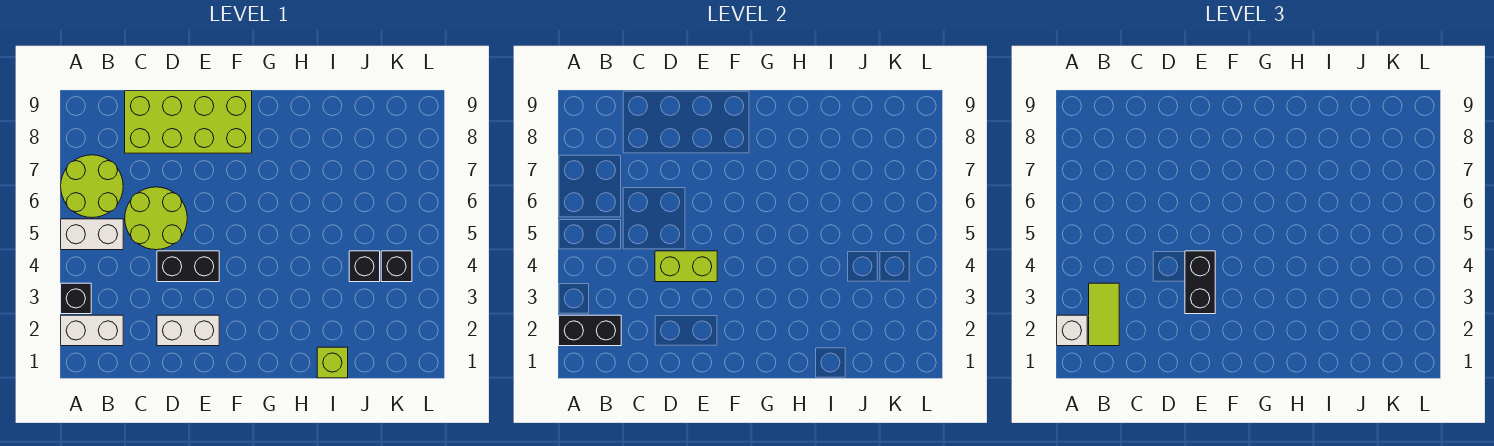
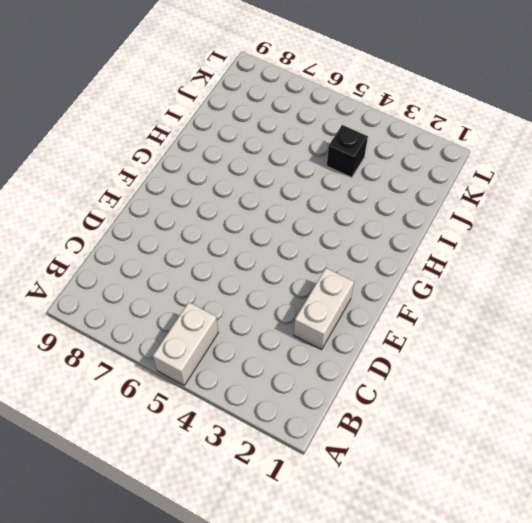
none -> white brick A2:B2 level 1
none -> black brick A3 level 1
none -> lime round brick A6:B7 level 1

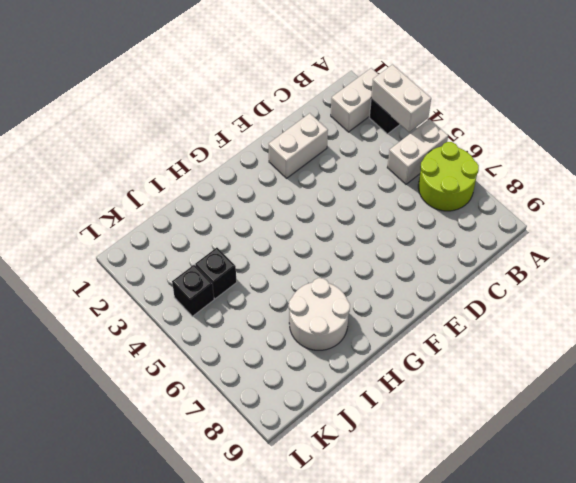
white brick A3:A4 level 2 -> none
white round brick H7:I8 level 1 -> none
none -> lime round brick C5:D6 level 1
none -> lime brick C8:F9 level 1
none -> black brick D4:E4 level 1

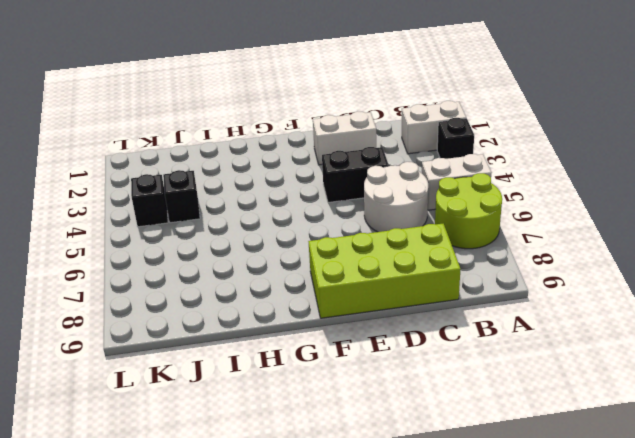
white round brick C5:D6 level 1 -> lime round brick C5:D6 level 1
none -> lime brick I1 level 1
none -> black brick A2:B2 level 2
none -> lime brick D4:E4 level 2

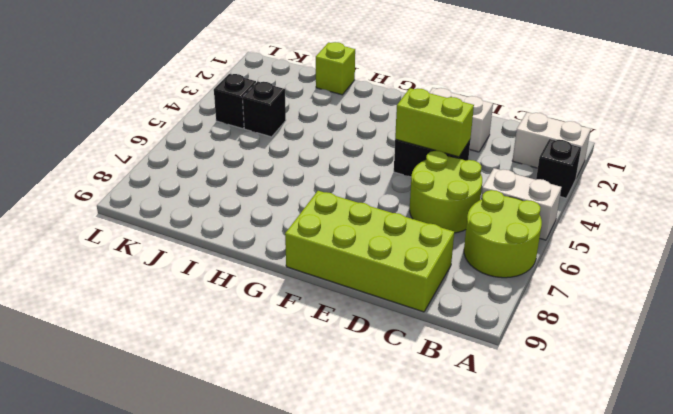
none -> black brick A2:B2 level 2
none -> white brick A2 level 3
none -> lime tile B2:B3 level 3

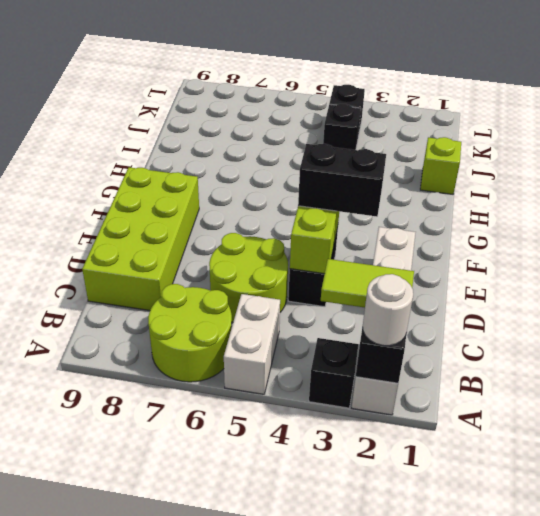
white round brick A2 level 3 -> white brick A2 level 3

